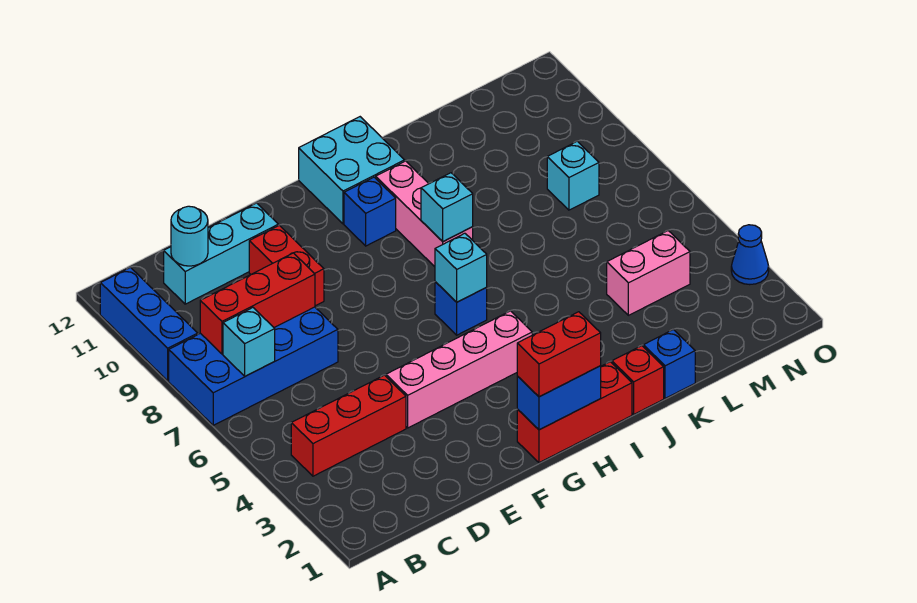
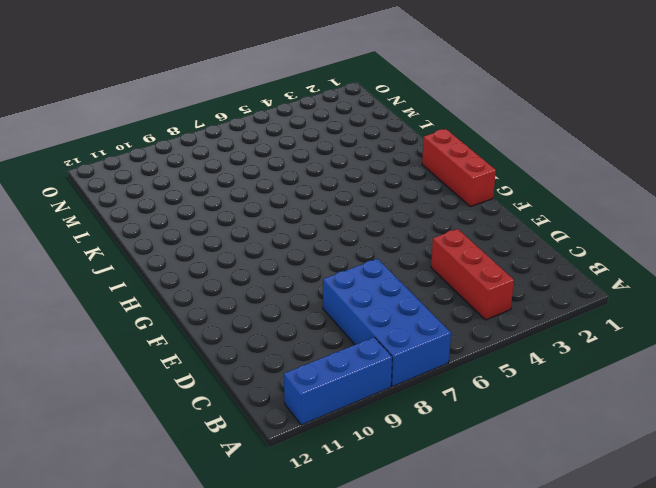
none -> cyan brick C11:E11 level 1
none -> pink brick E4:H4 level 1
none -> red brick E9:E10 level 1

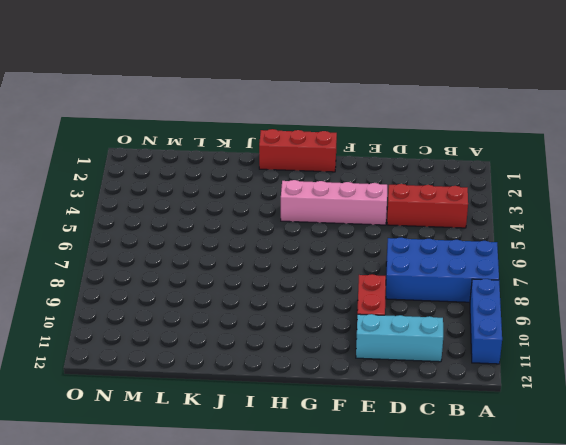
none -> blue brick H6 level 1
none -> blue brick H10 level 1
none -> cyan brick H11:I12 level 1

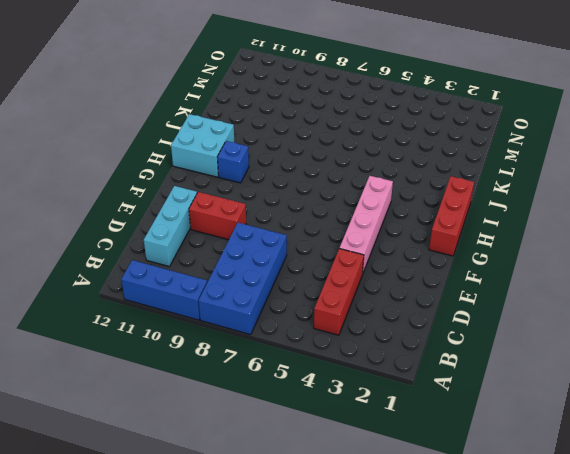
none -> blue brick H6 level 1
none -> pink brick I8:I10 level 1
none -> red brick J1 level 1

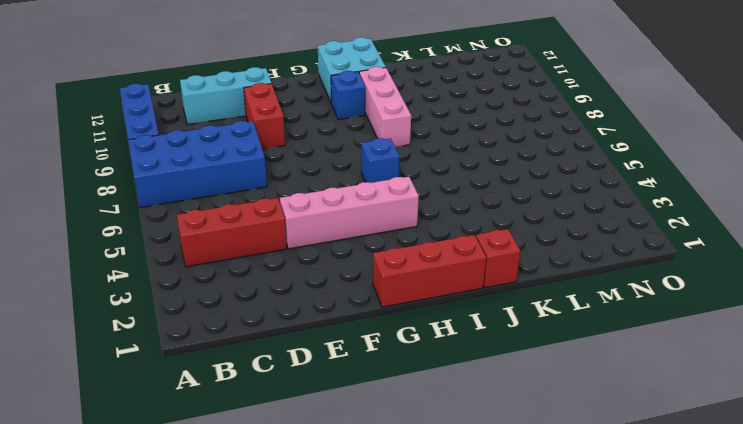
none -> blue brick K1 level 1
none -> pink brick L4:M4 level 1
none -> cyan brick M8 level 1

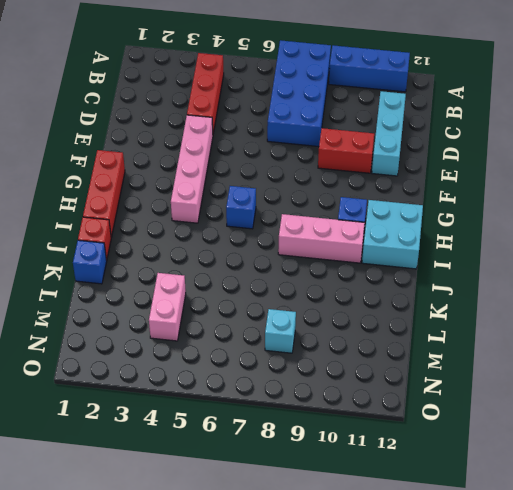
none -> blue cone O3 level 1
none -> cyan brick B7 level 2
none -> red brick B8:D8 level 2

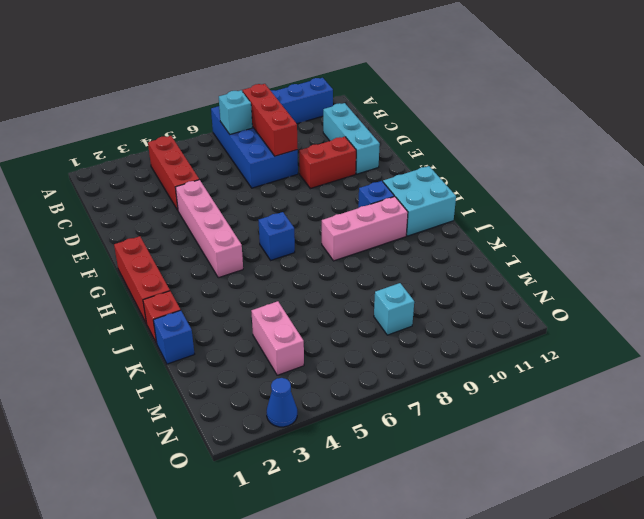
none -> cyan round brick C11 level 2
none -> blue brick G1:H1 level 2
none -> cyan brick H6 level 2

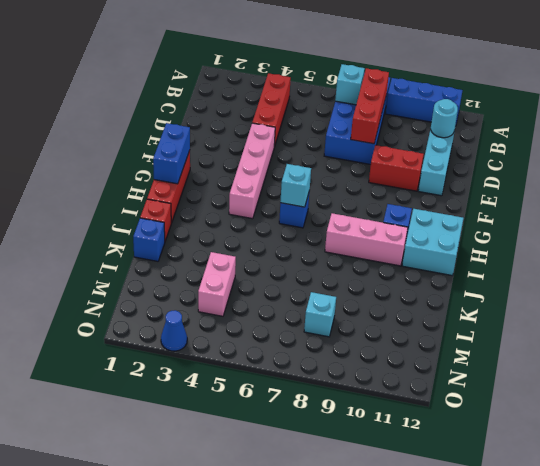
none -> cyan brick I8 level 2
none -> red brick G1:H1 level 3

